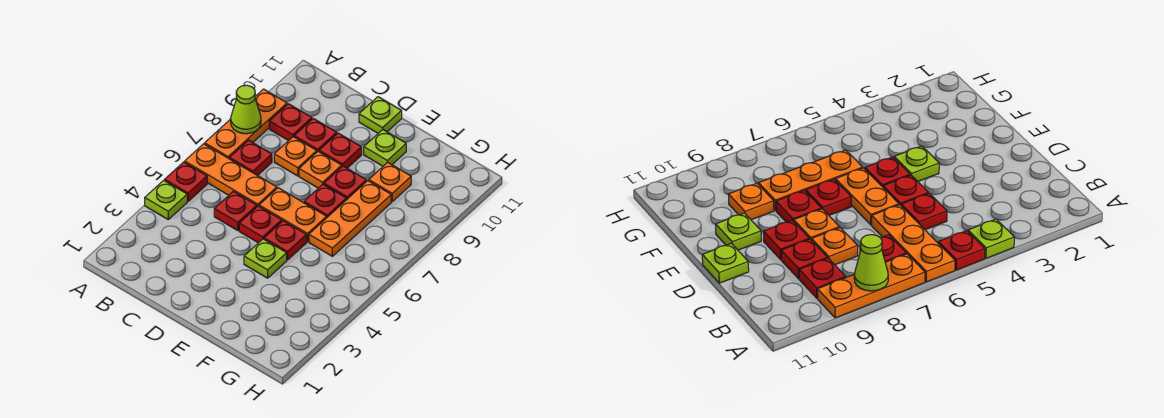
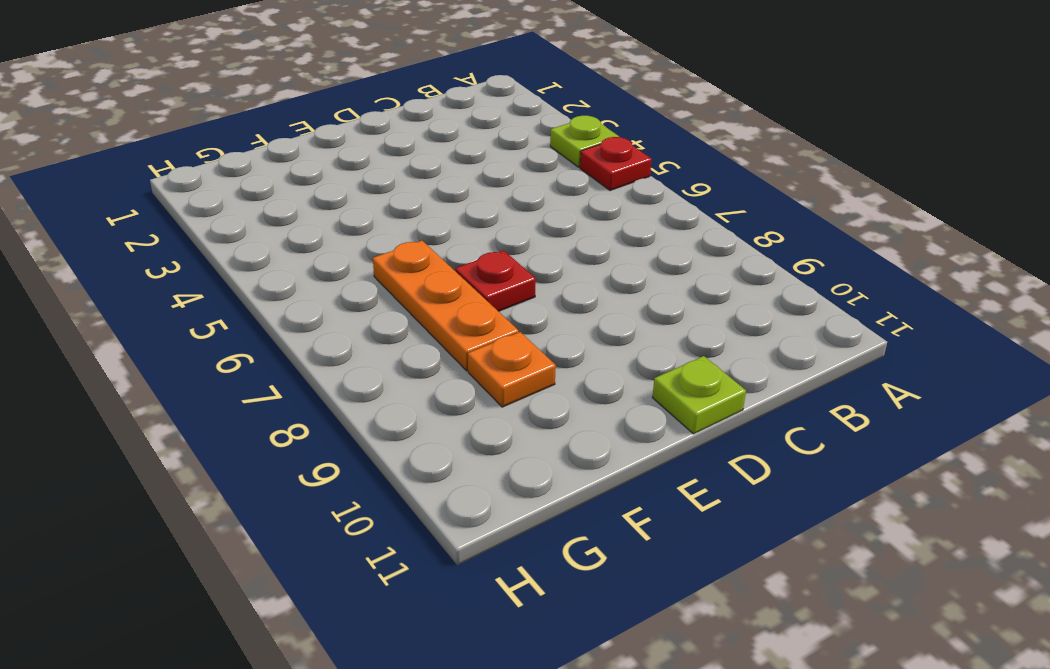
none -> orange plate A6:C6 level 1
none -> orange plate A7:A9 level 1
none -> red plate B7 level 1

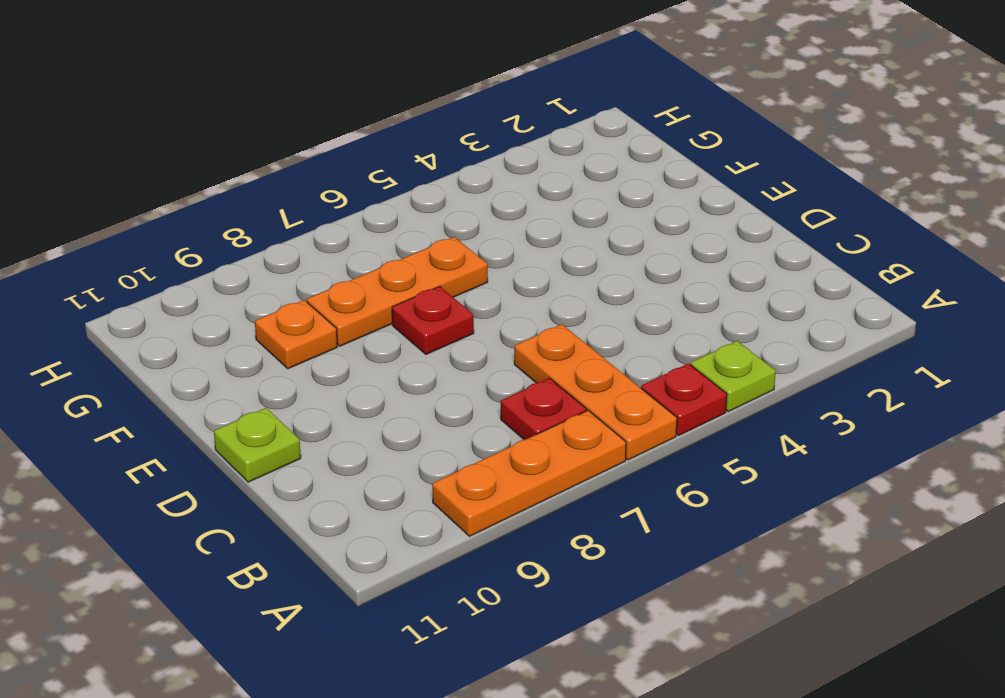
none -> red plate B9 level 1
none -> red plate C5 level 1
none -> orange plate C8 level 1

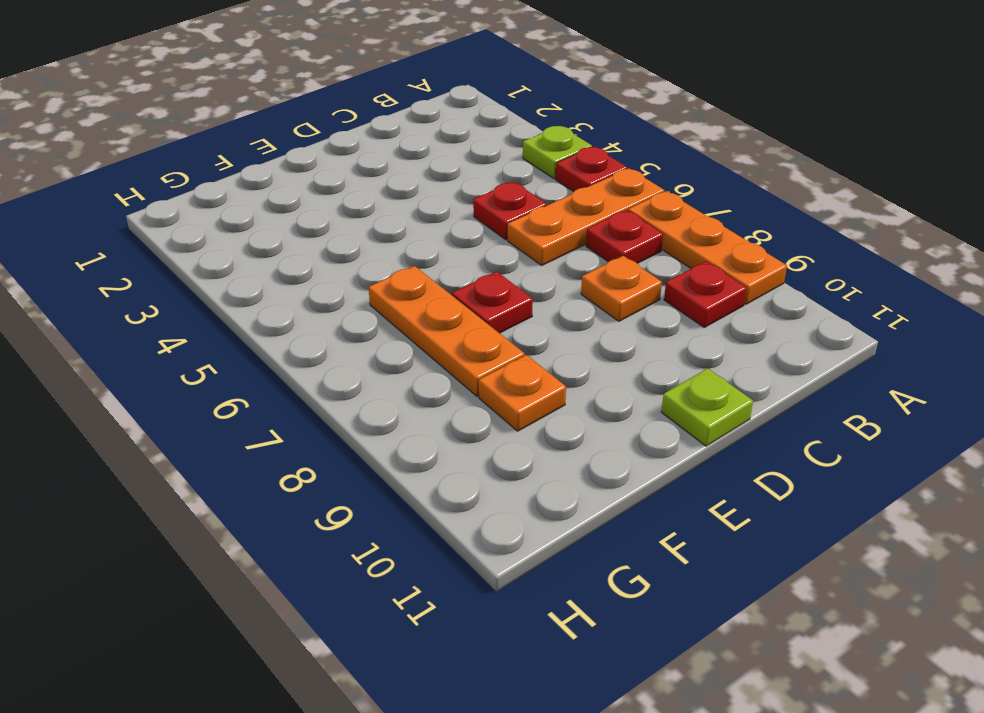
none -> red plate C9 level 1
none -> red plate D5 level 1
none -> orange plate D6:E6 level 1

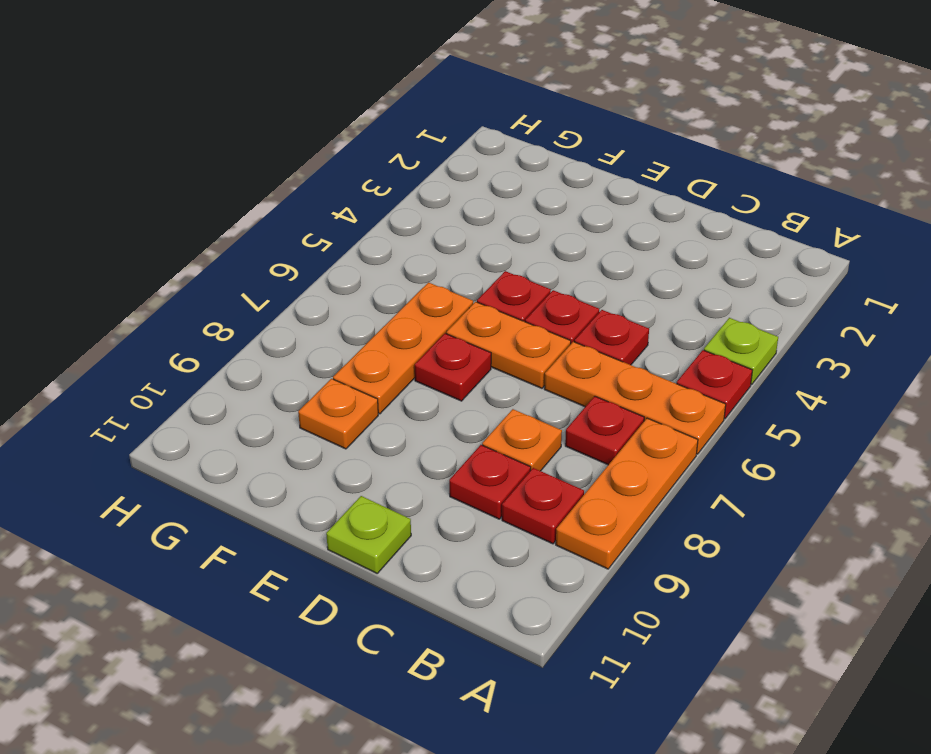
none -> orange plate D8 level 1
none -> red plate D9 level 1
none -> lime plate E4 level 1

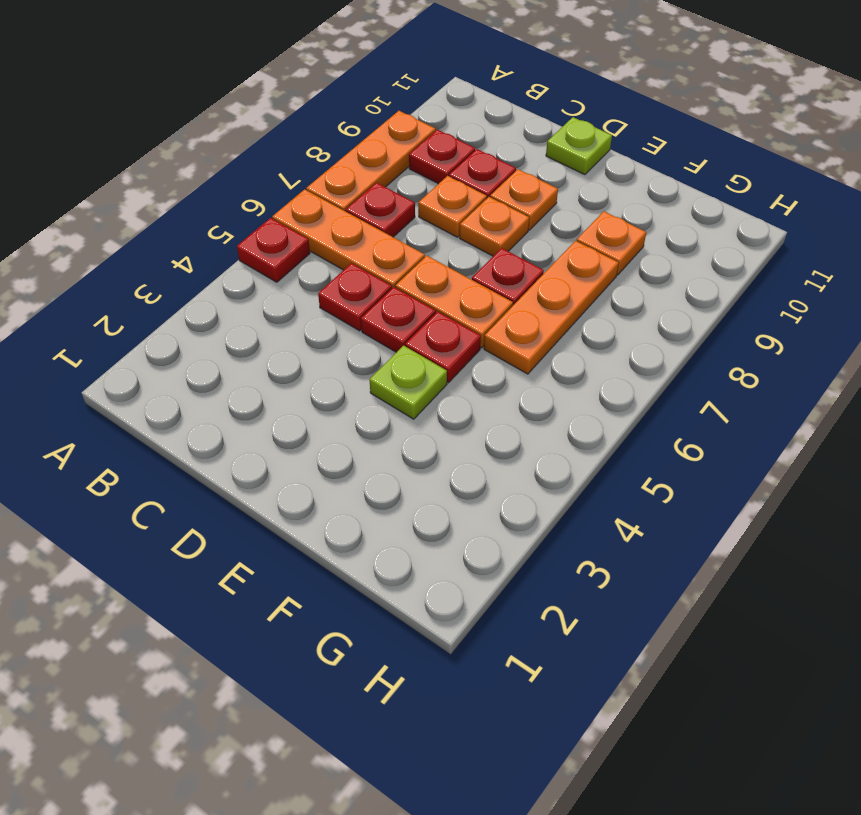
orange plate D9 level 1 -> red plate D9 level 1
none -> lime plate A4 level 1
none -> red plate E8 level 1
none -> lime plate E10 level 1

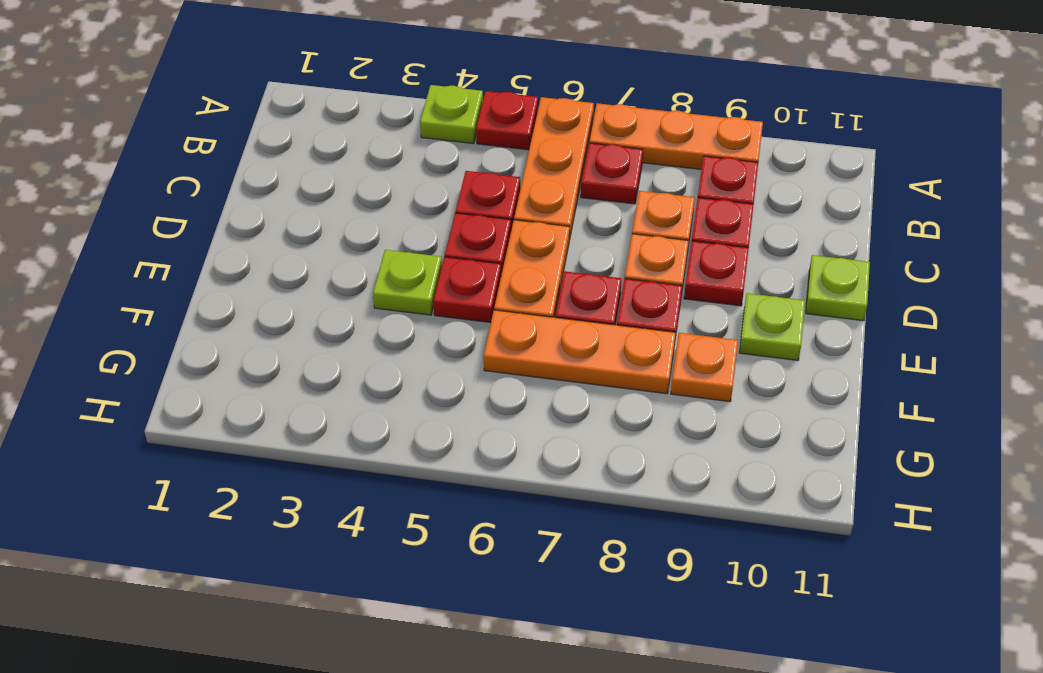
none -> lime cone A8 level 2

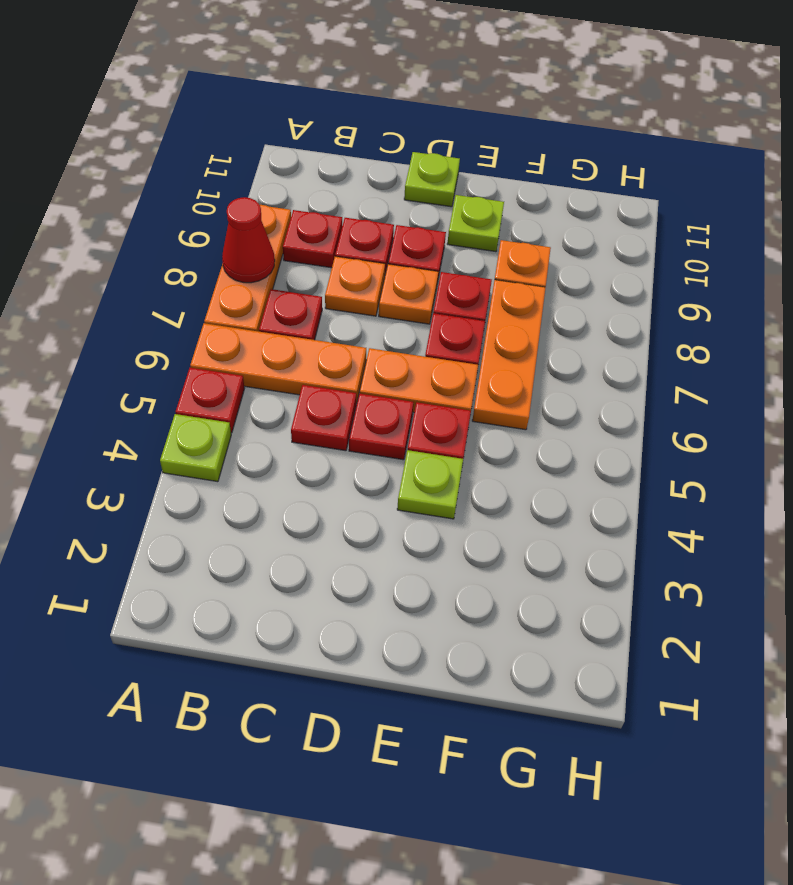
red cone A8 level 2 -> lime cone A8 level 2

